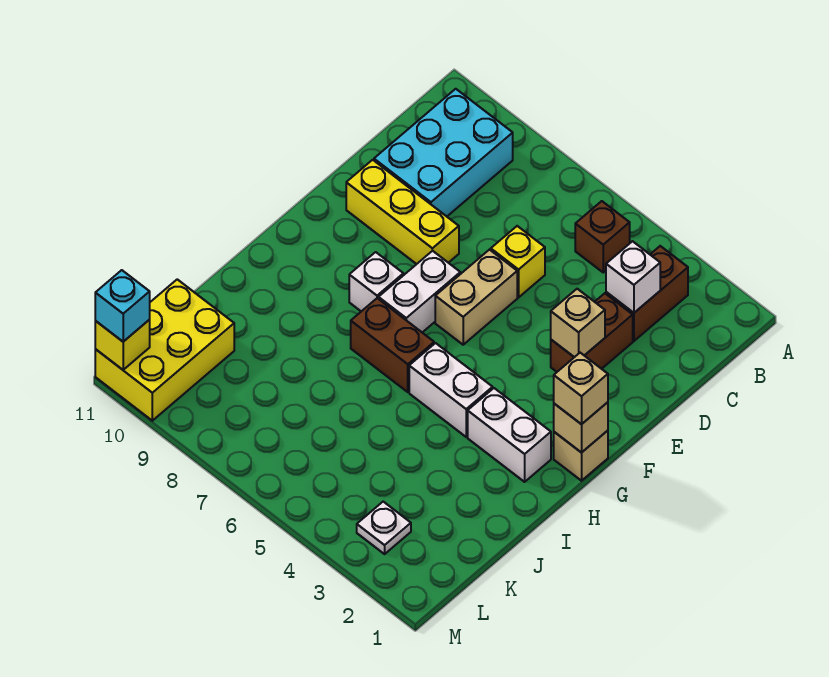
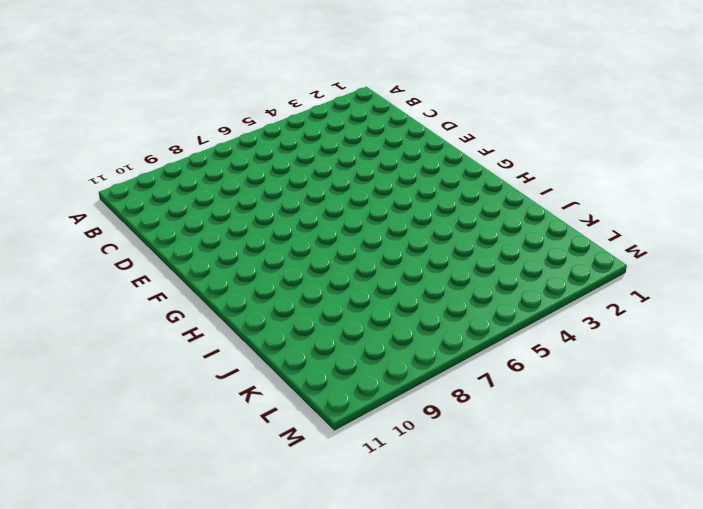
none -> brown brick B3:C3 level 1
none -> brown brick B5 level 1
none -> cyan brick B9:D10 level 1

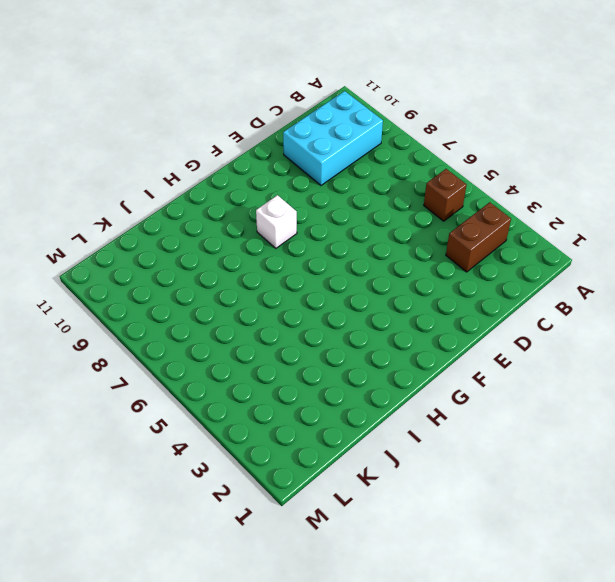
none -> brown brick D3:E3 level 1
none -> yellow brick D6 level 1
none -> tan brick E6:F6 level 1

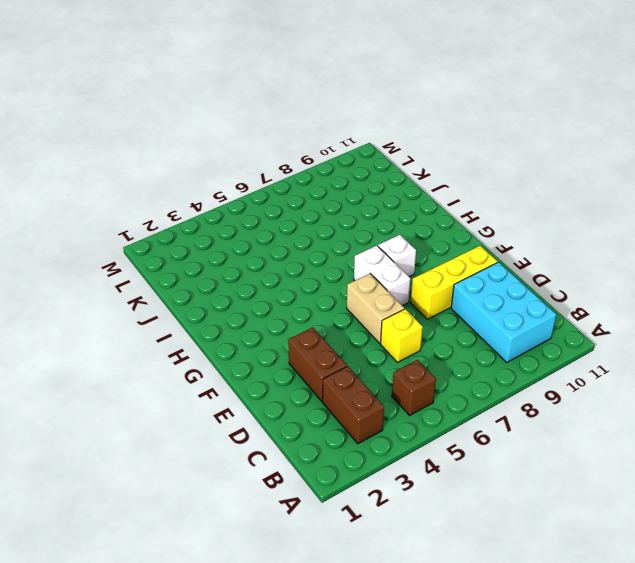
none -> tan brick G1 level 1
none -> white brick H2:H3 level 1
none -> white brick H4:H5 level 1

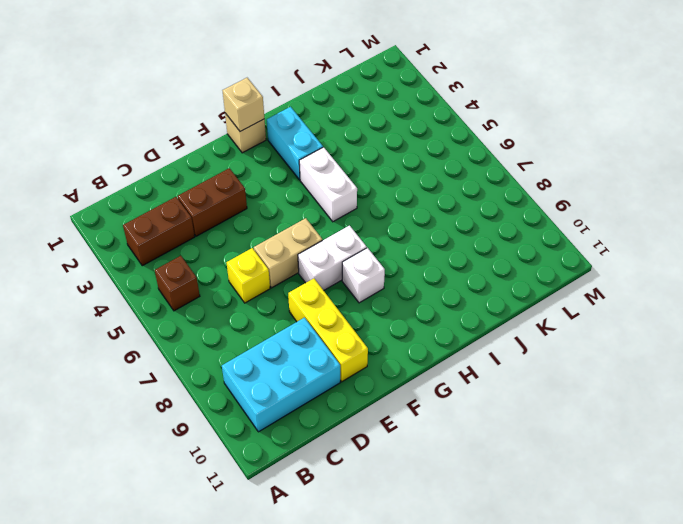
cyan brick H2:H3 level 1 -> white brick H2:H3 level 1
none -> brown brick H6:H7 level 1
none -> yellow brick K10:M11 level 1
none -> white plate L3 level 1

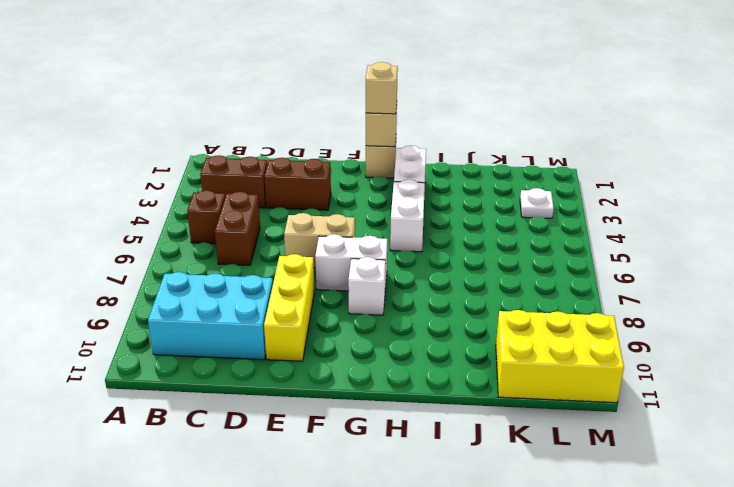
brown brick C5:C6 level 1 -> brown brick H6:H7 level 1
none -> yellow brick D6 level 1
none -> white brick C3 level 2
none -> tan brick E3 level 2

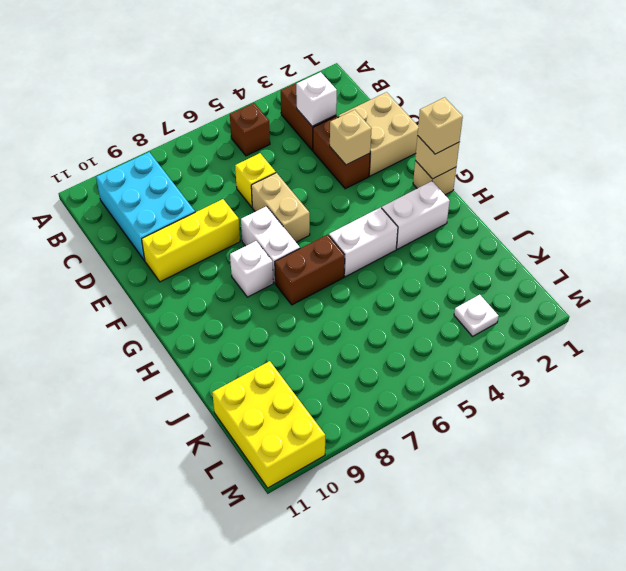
tan brick D1:E2 level 1 -> none
none -> yellow brick M11 level 2
none -> cyan brick M11 level 3

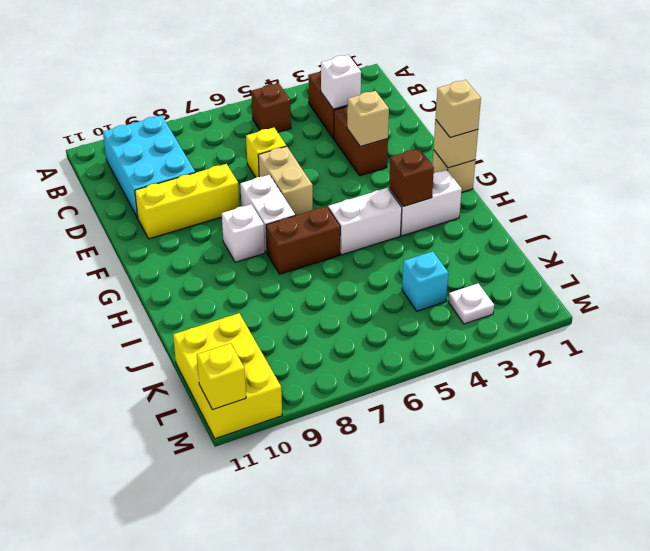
brown brick H3 level 2 -> none
cyan brick K4 level 1 -> cyan brick M11 level 3

